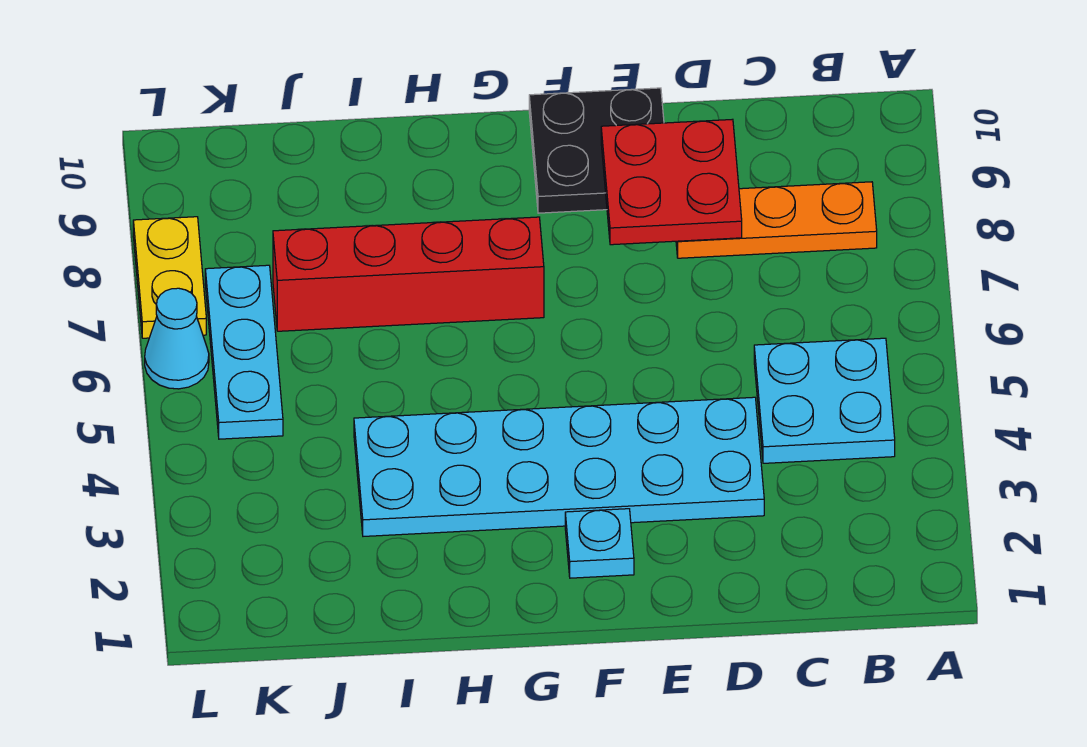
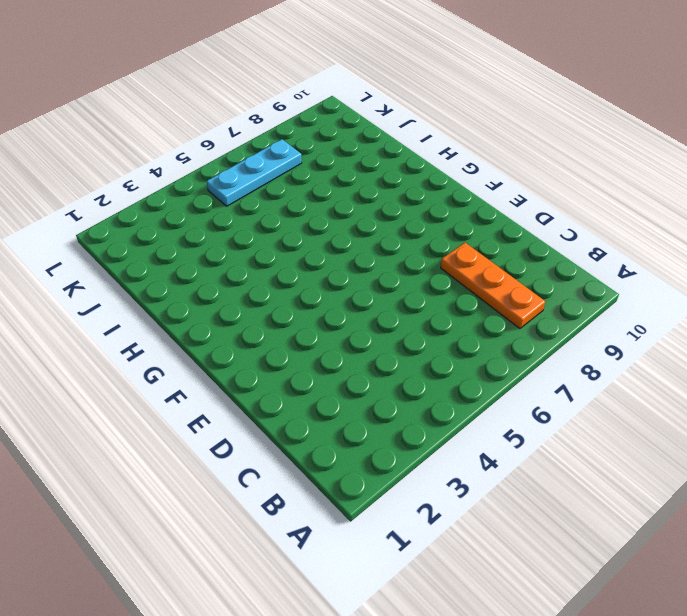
none -> cyan plate B4:C5 level 1
none -> cyan plate D3:I4 level 1

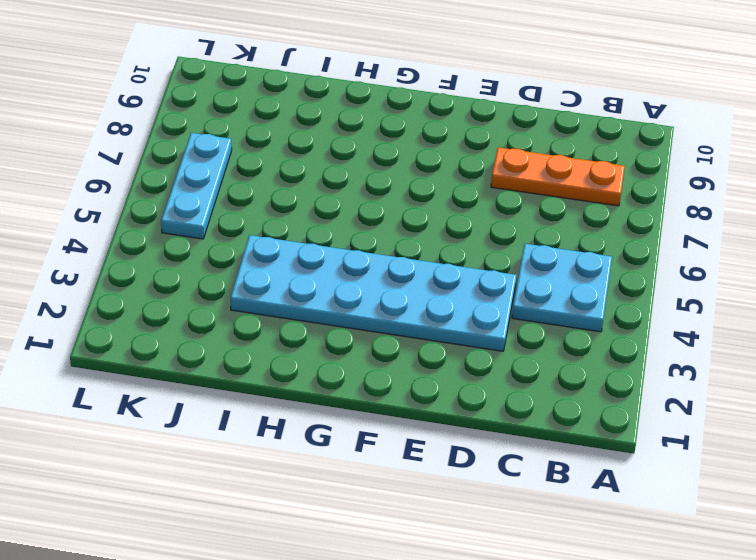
none -> black plate E9:F10 level 1
none -> cyan plate F2 level 1

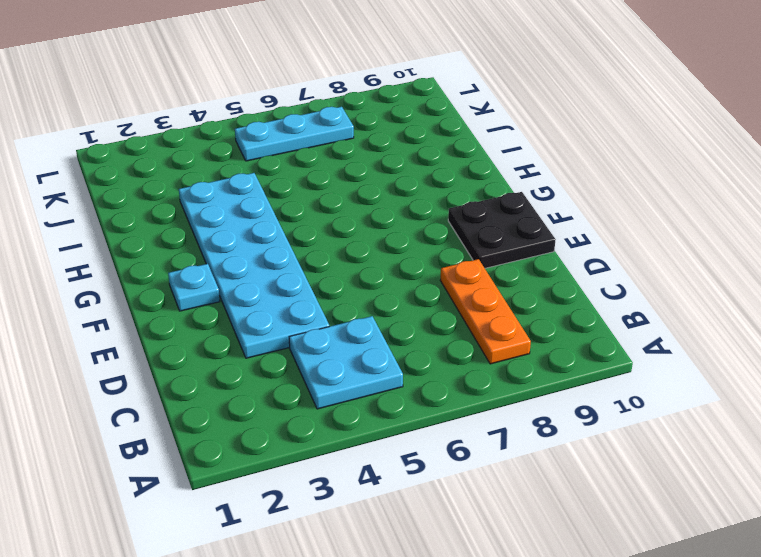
none -> red brick G7:J7 level 1
none -> cyan cone L6 level 1

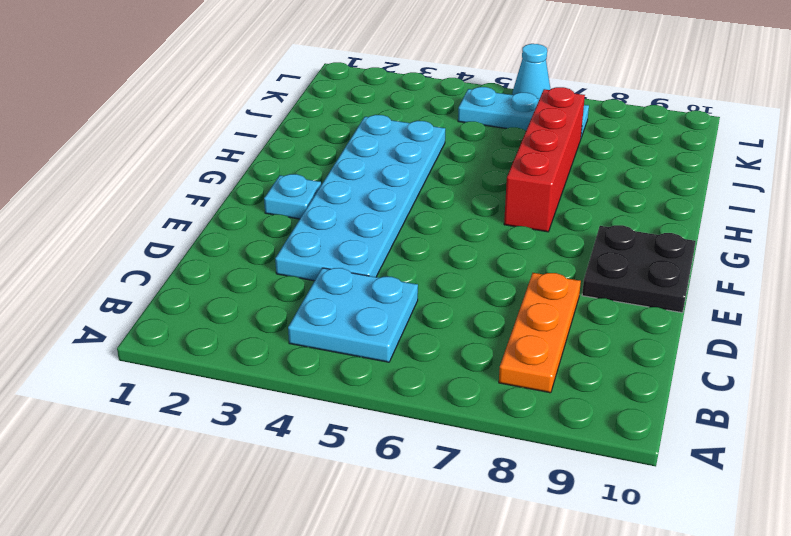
none -> yellow plate L7:L8 level 1
none -> red plate D8:E9 level 2

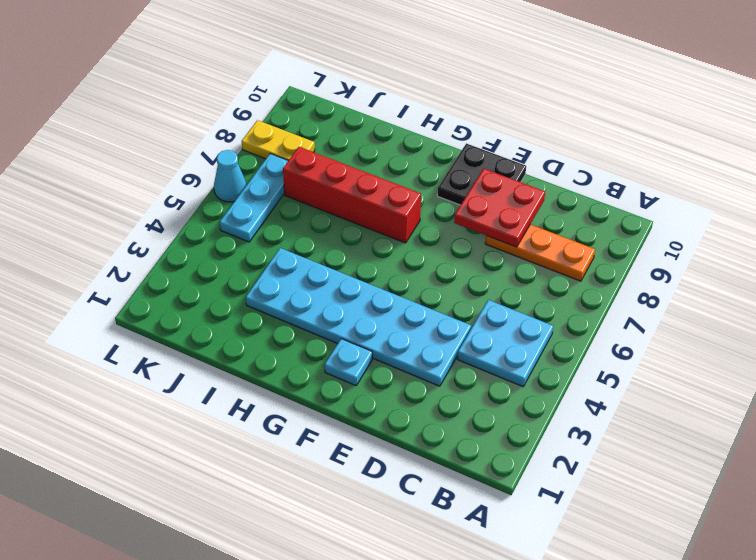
yellow plate K8:L8 level 1 -> yellow plate L7:L8 level 1

